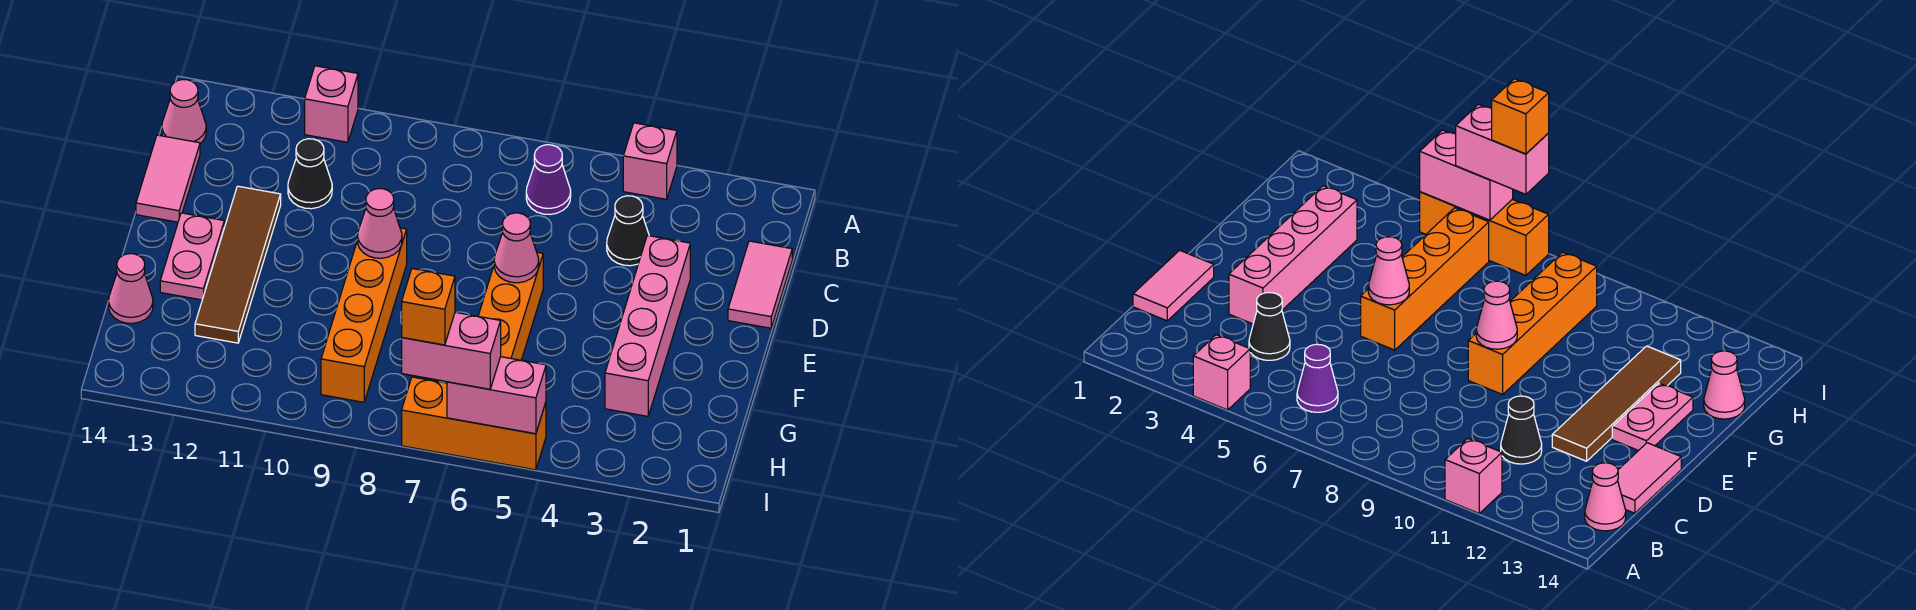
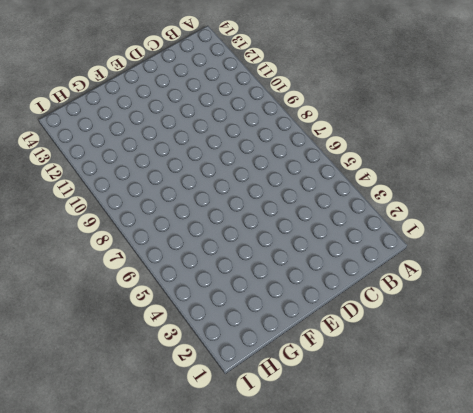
none -> pink brick A4 level 1
none -> pink brick A11 level 1
none -> purple cone B6 level 1

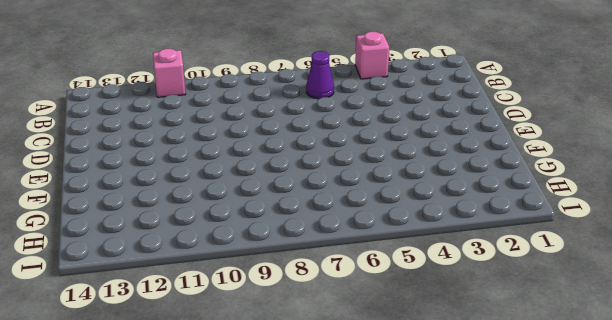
none -> pink cone B14 level 1
none -> pink tile C1:D1 level 1
none -> black cone C4 level 1

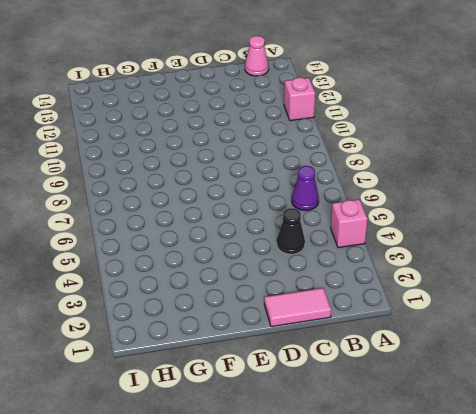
none -> black cone C11 level 1
none -> pink tile C14:D14 level 1
none -> pink brick D3:G3 level 1

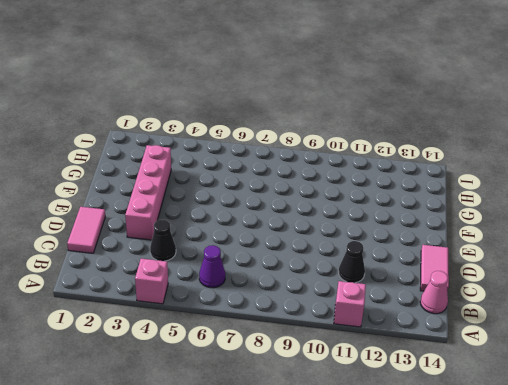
none -> brown tile D12:G12 level 1
none -> orange brick E6:H6 level 1
none -> orange brick E9:H9 level 1

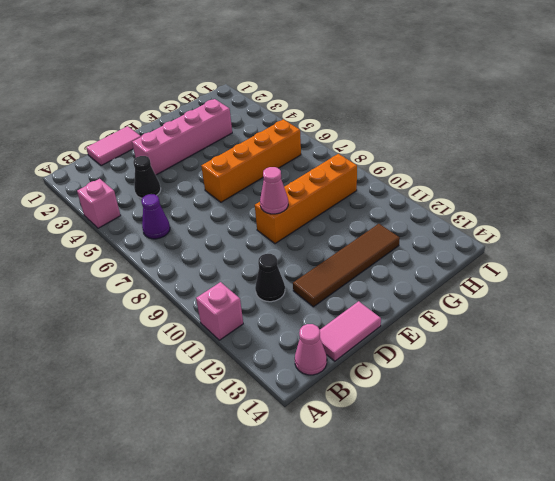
none -> pink plate E13:F13 level 1
none -> pink cone G14 level 1
none -> orange brick I5:I7 level 1

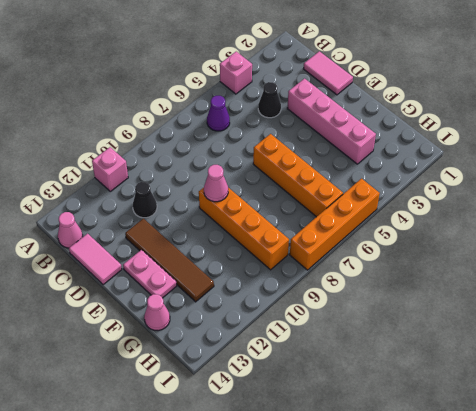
orange brick I5:I8 level 1 -> orange brick I5:I7 level 1
none -> pink cone E6 level 2
none -> pink brick I5:I6 level 2
none -> pink brick I6:I7 level 3

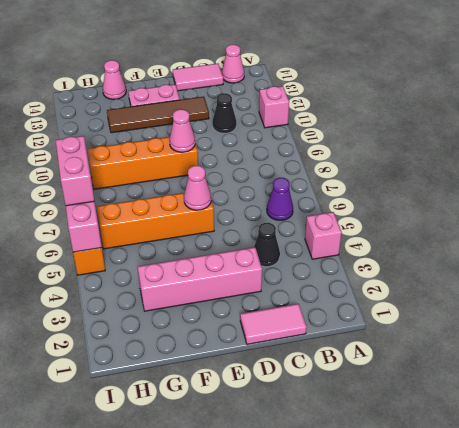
none -> orange brick I7 level 4

